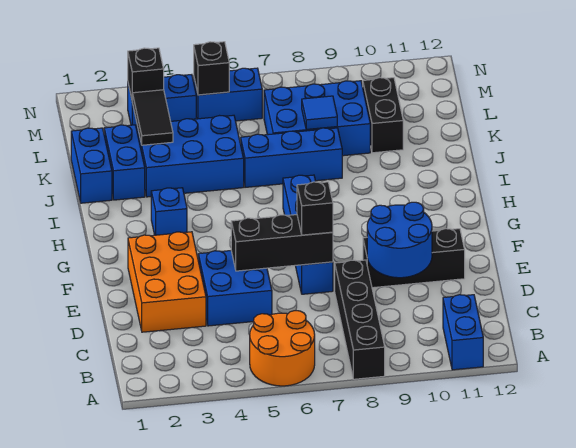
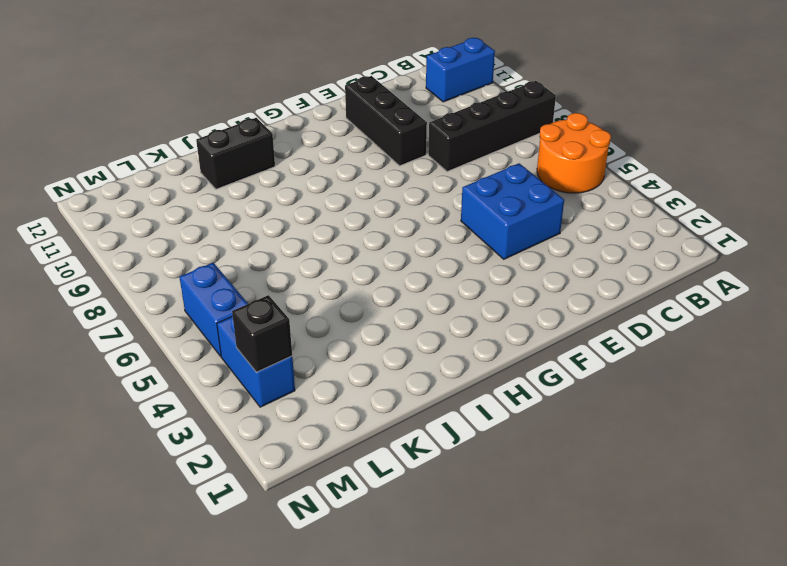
black brick I11:J11 level 1 -> black brick K10:L10 level 1
none -> orange brick D2:F3 level 1
none -> blue brick E7:H7 level 1
none -> blue brick H3 level 1

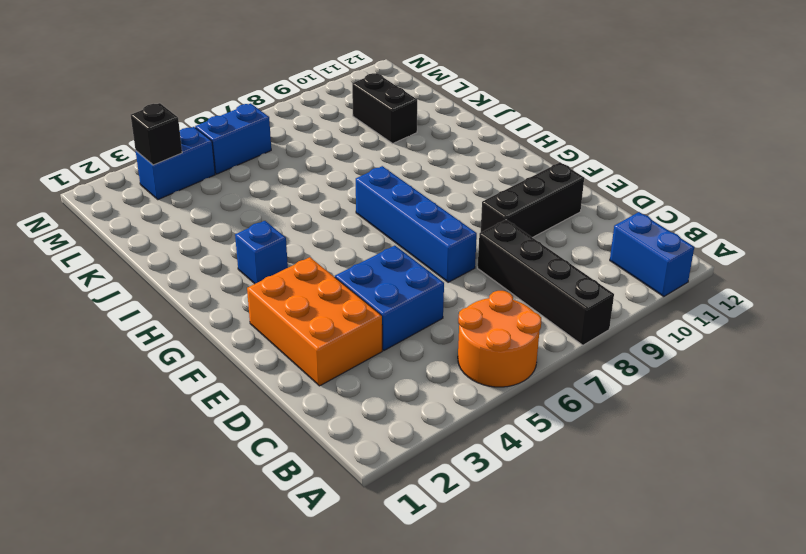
none -> blue brick J1:K1 level 1
none -> blue brick J2:K2 level 1
none -> blue brick J3:K5 level 1

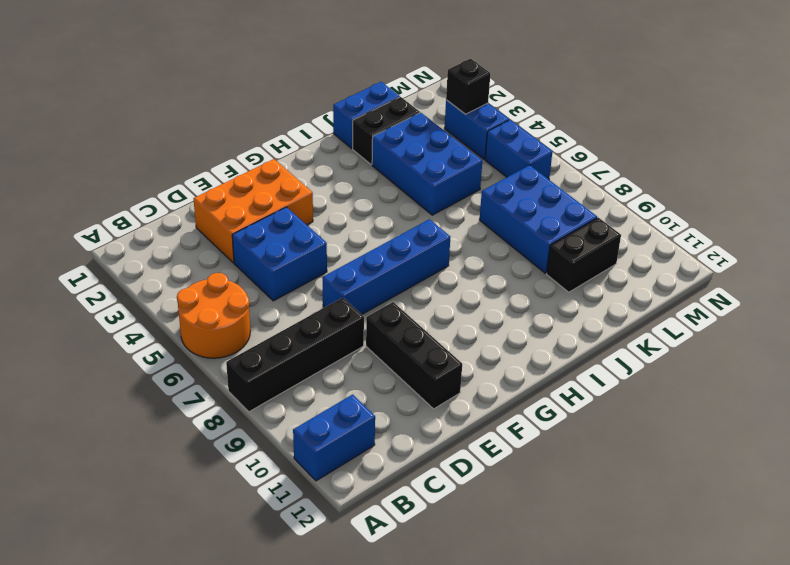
black brick J2:K2 level 1 -> blue brick J2:K2 level 1
none -> blue brick H3 level 1
none -> blue brick J6:J8 level 1
none -> blue round brick D9:E10 level 2

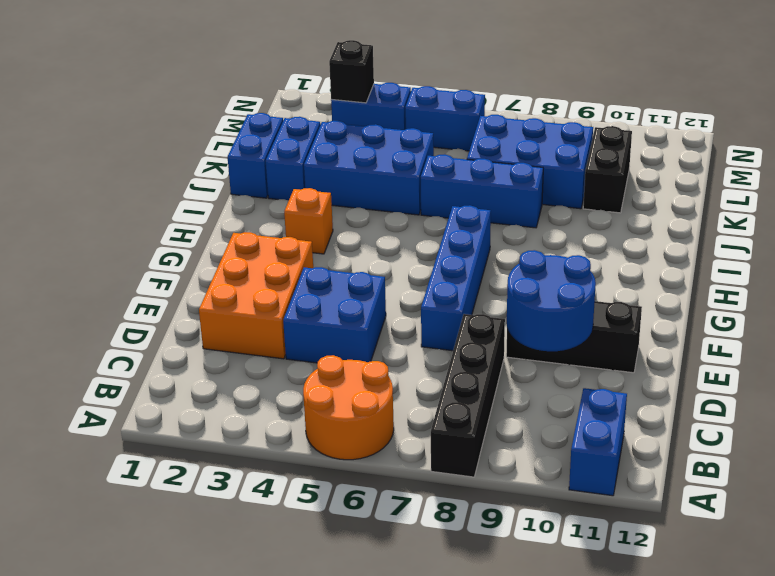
orange brick H3 level 1 -> blue brick H3 level 1
none -> black brick E5:E7 level 2
none -> black tile K3:L3 level 2
none -> blue tile K8 level 2

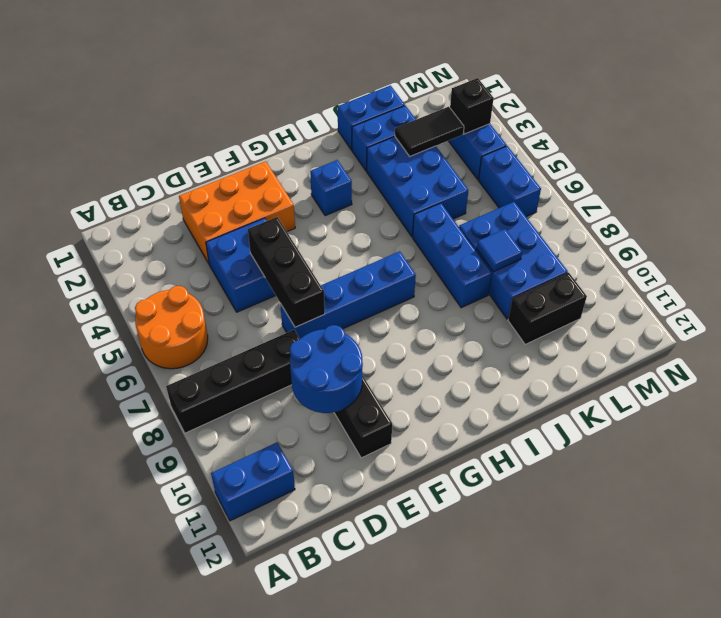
none -> black brick M5 level 2
none -> black brick E7 level 3

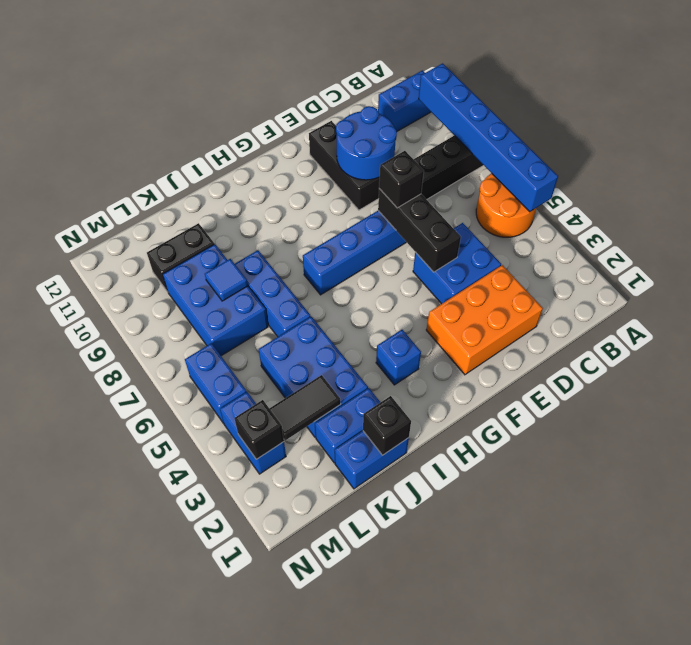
blue brick A5:A10 level 2 -> none
black brick J1 level 2 -> black brick M5 level 2

